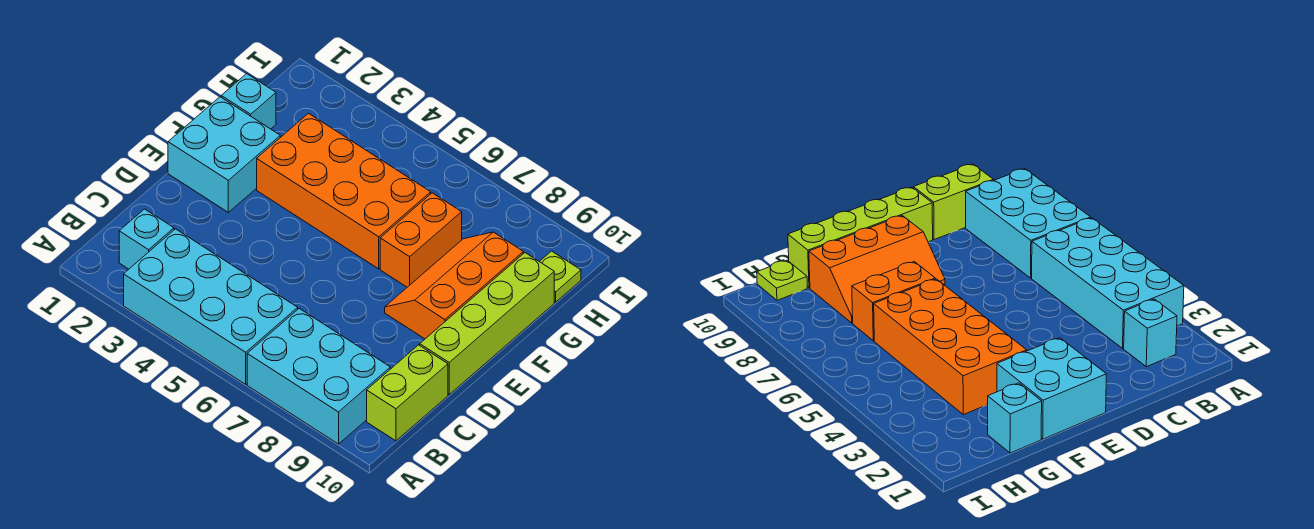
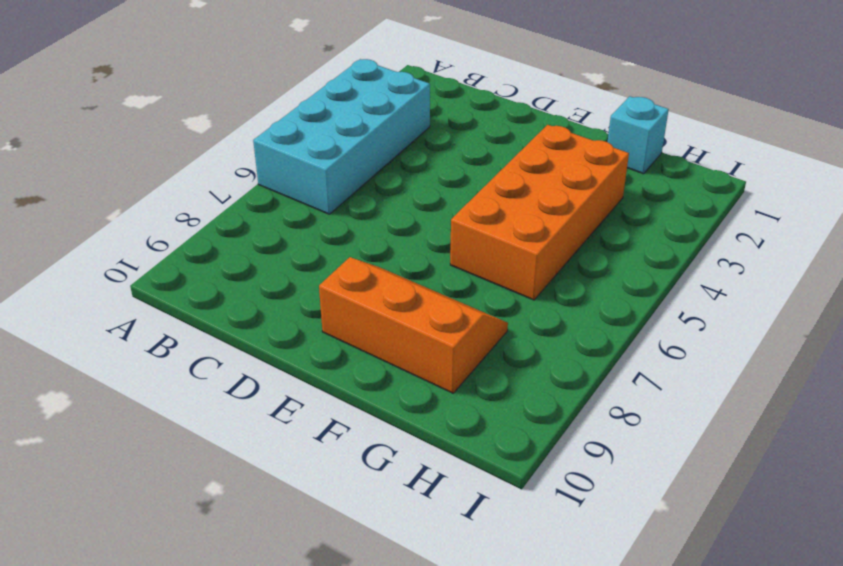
none -> cyan brick A7:B9 level 1
none -> cyan brick B2 level 1

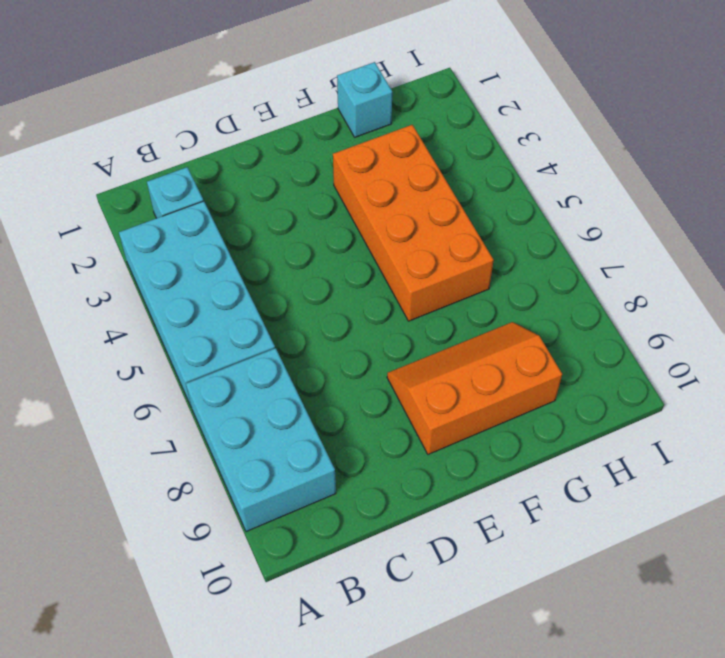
none -> lime brick B10:C10 level 1
none -> lime brick D10:G10 level 1

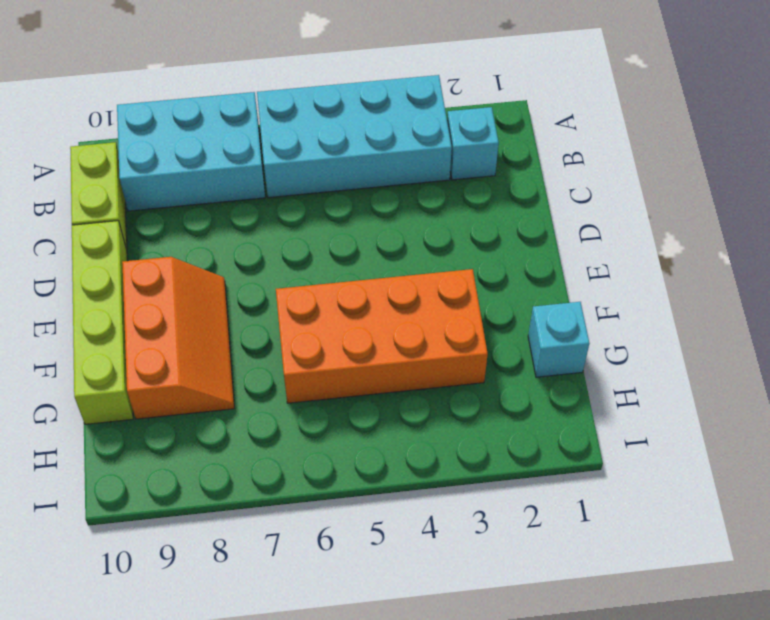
none -> cyan brick E1:F2 level 1
none -> orange brick F7:G7 level 1

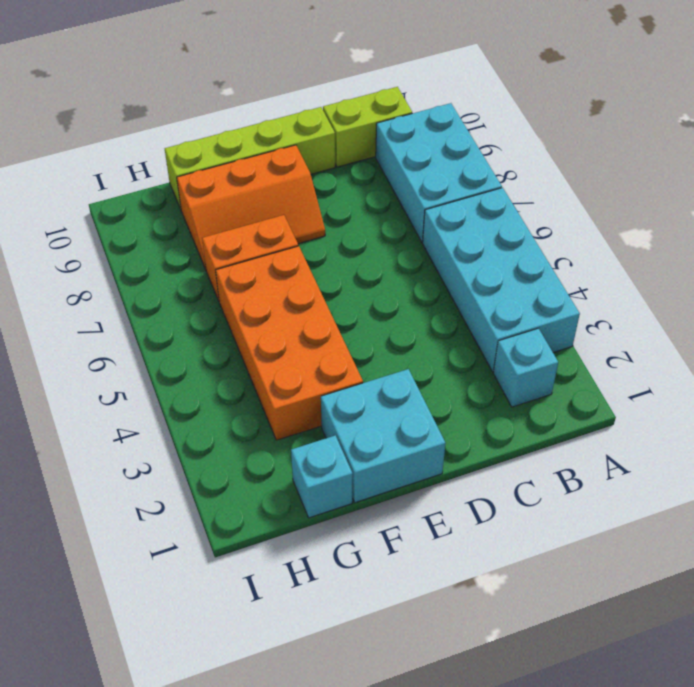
none -> lime plate H10 level 1

